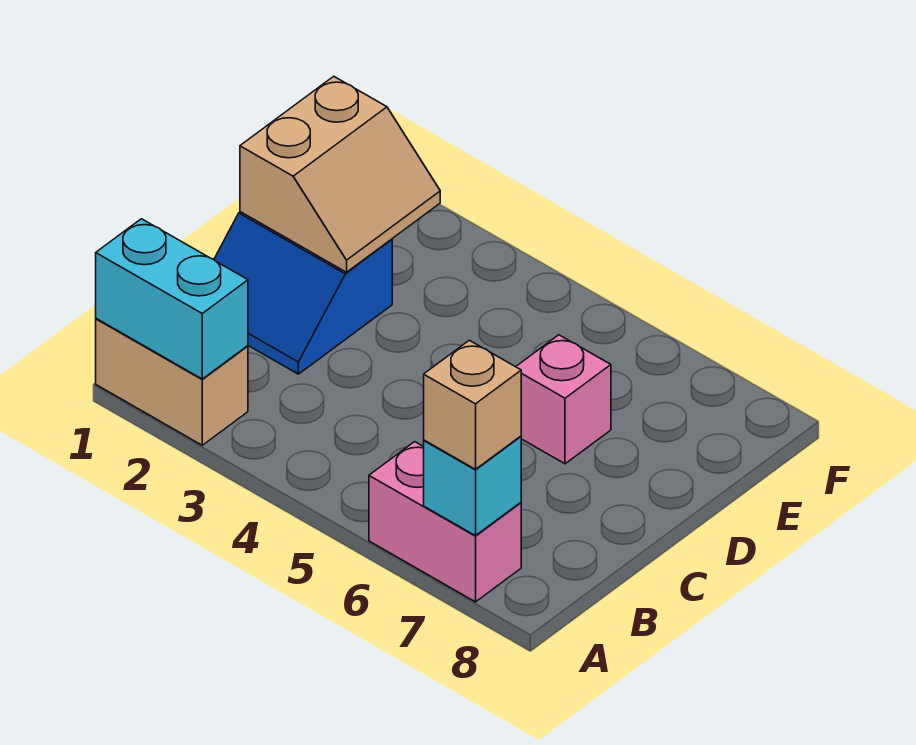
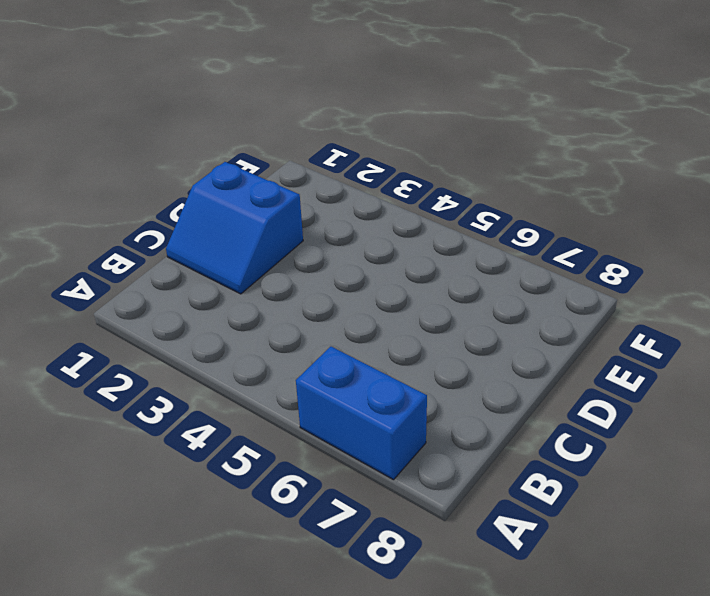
blue brick A6:A7 level 1 -> pink brick A6:A7 level 1
none -> tan brick A1:A2 level 1
none -> pink brick D6 level 1

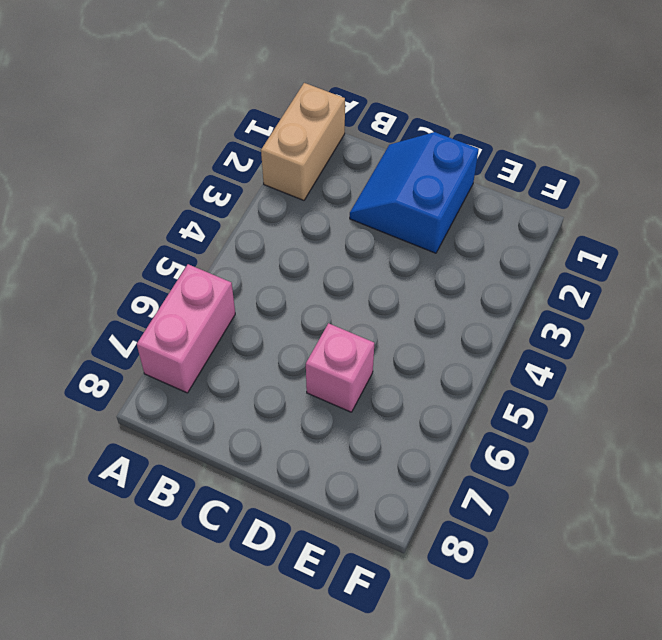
none -> cyan brick A1:A2 level 2
none -> cyan brick A7 level 2

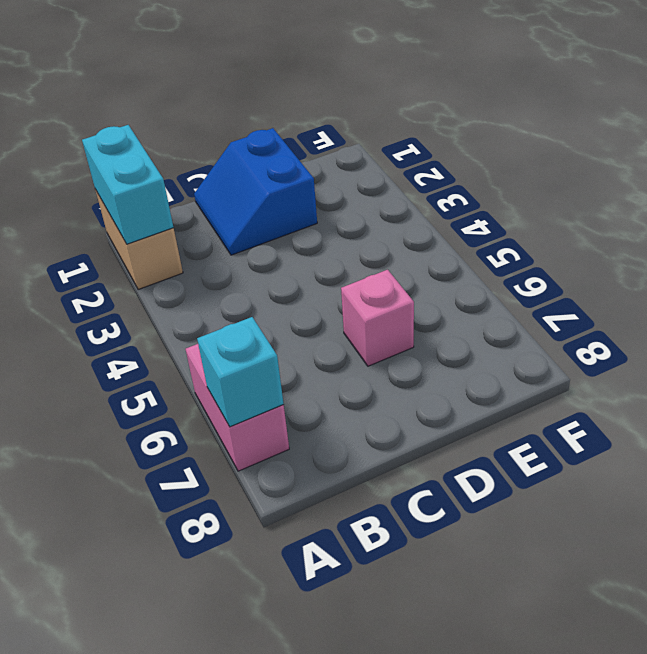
none -> tan slope D1:E2 level 2 top 1
none -> tan brick A7 level 3

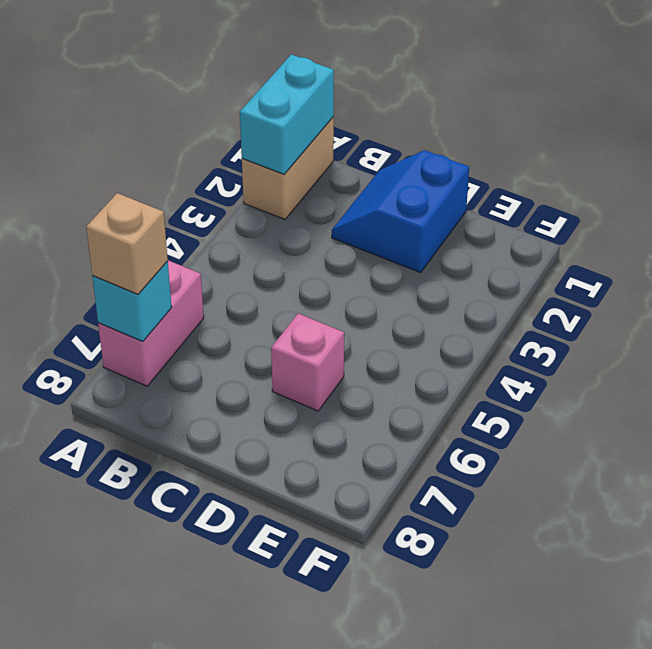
none -> tan slope D1:E2 level 2 top 1

